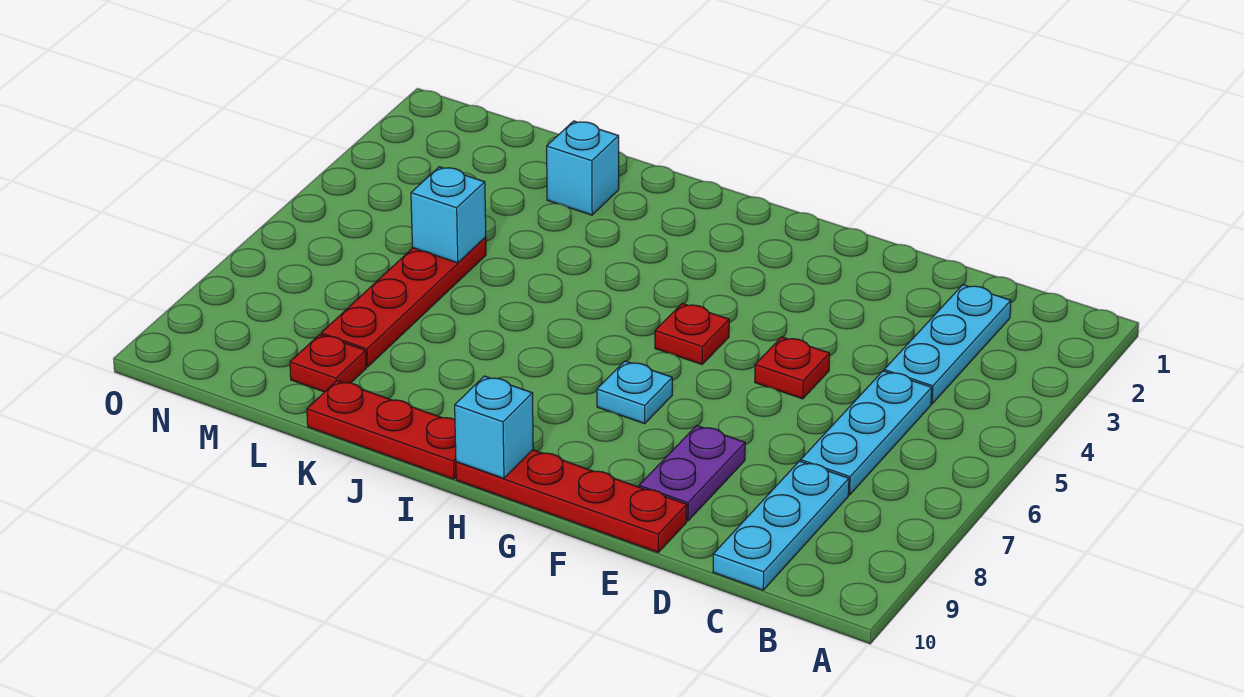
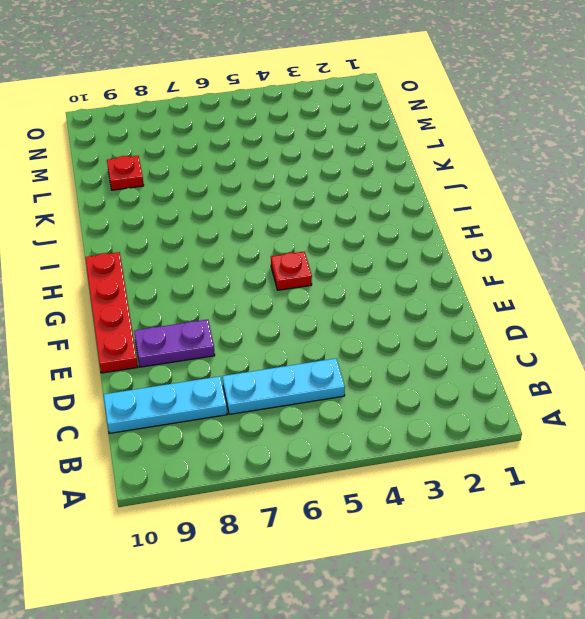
none -> cyan plate C2:C4 level 1
none -> red plate E5 level 1
none -> cyan plate G7 level 1

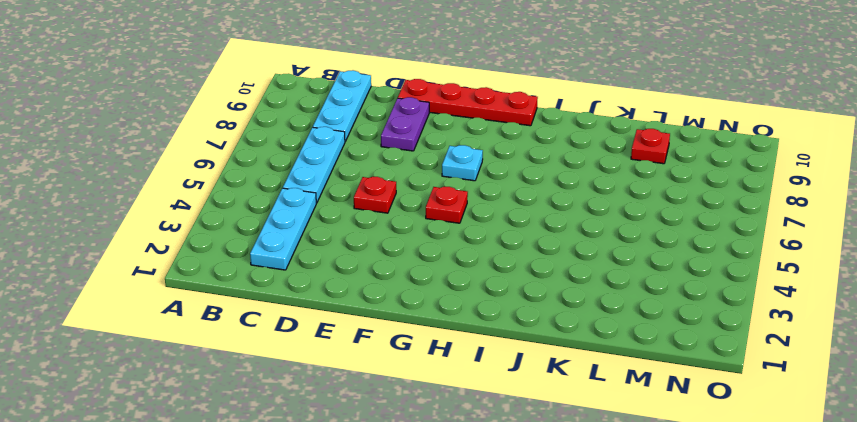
none -> red plate I10:K10 level 1
none -> cyan brick K2 level 1
none -> red plate L5:L8 level 1

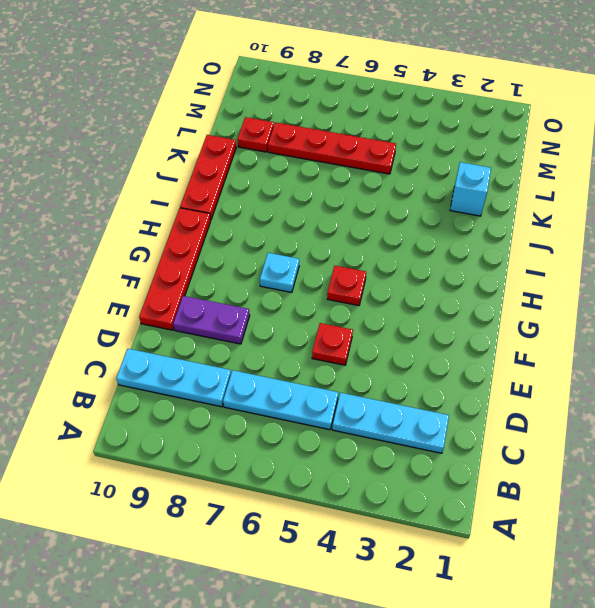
none -> cyan brick H10 level 2
none -> cyan brick L5 level 2

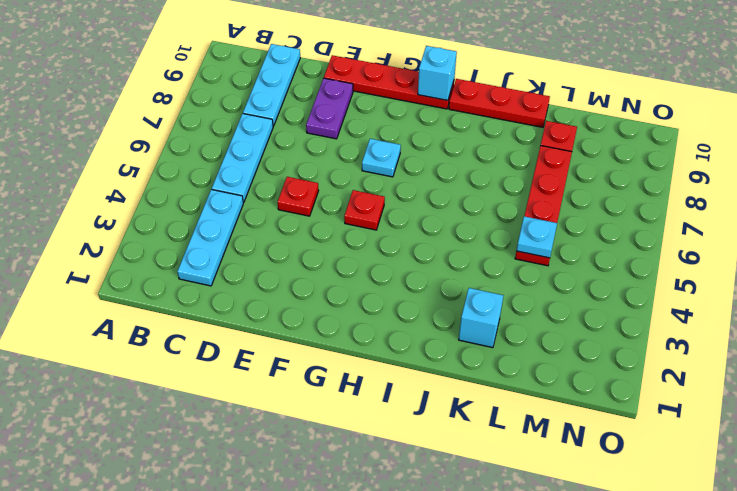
cyan plate L5 level 2 -> cyan brick L5 level 2

